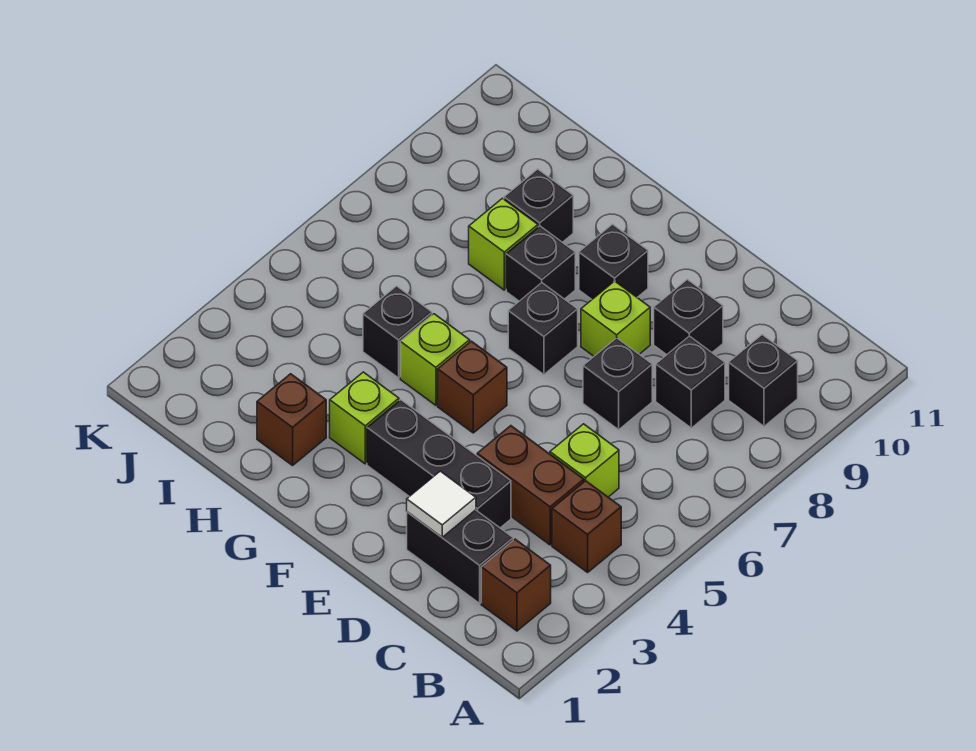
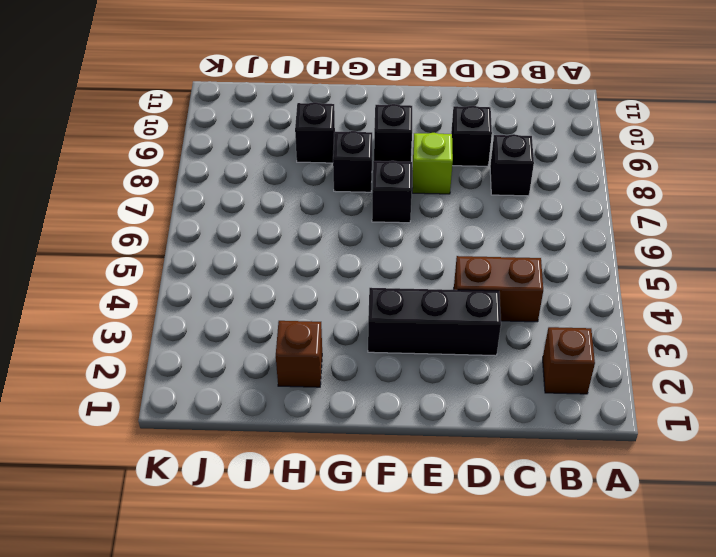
none -> brown brick B4 level 1
none -> black brick B9 level 1
none -> black brick C2:D2 level 1

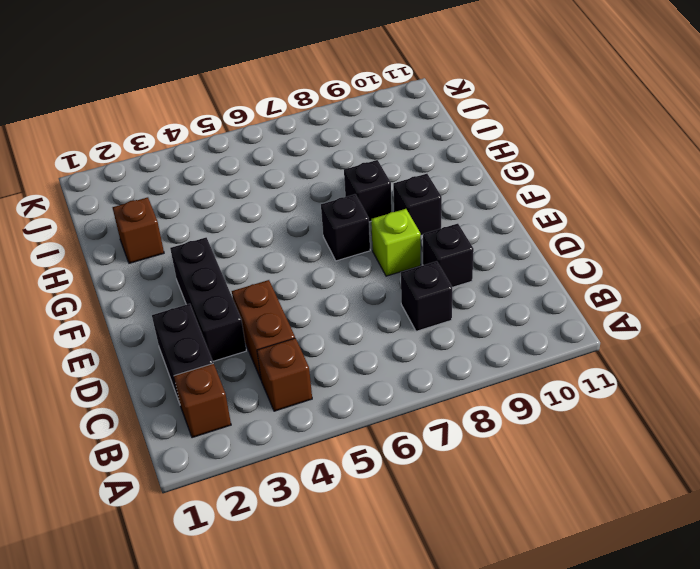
none -> black brick B9 level 1
none -> lime brick C5 level 1
none -> black brick D7 level 1

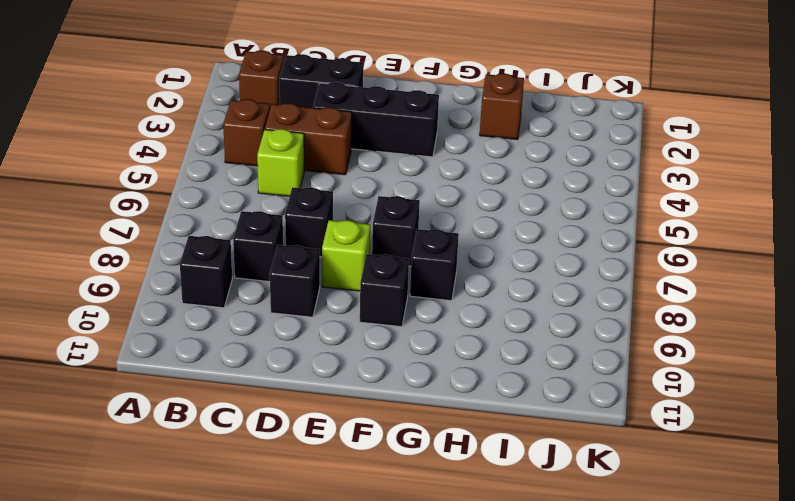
none -> brown brick F5 level 1
none -> lime brick G3 level 1
none -> lime brick G5 level 1

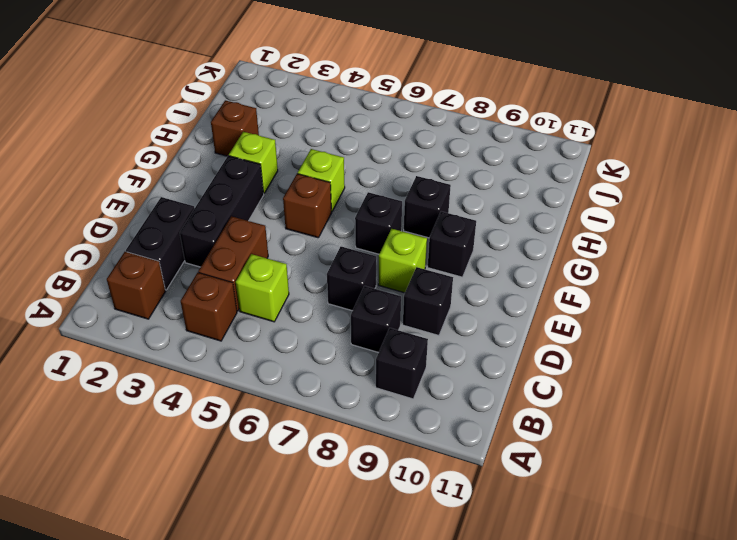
none -> black brick H5 level 1
none -> lime brick H8 level 1
none -> black brick H9 level 1

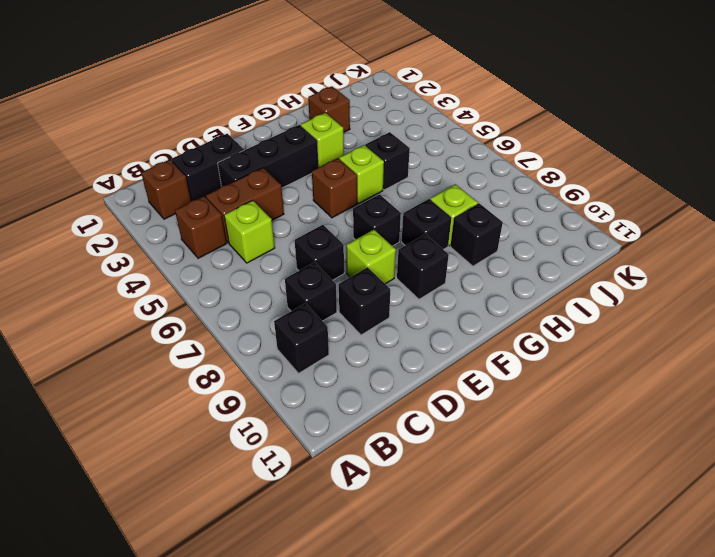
none -> white tile D2 level 2

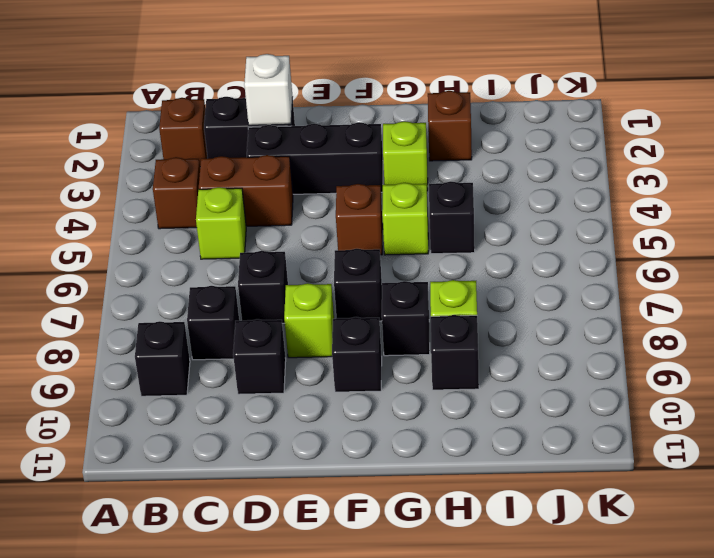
white brick D2 level 2 -> white tile D2 level 2

